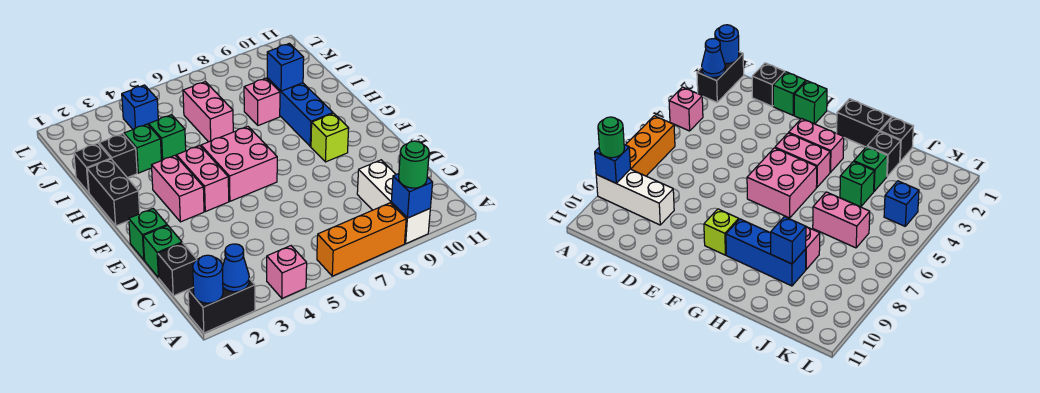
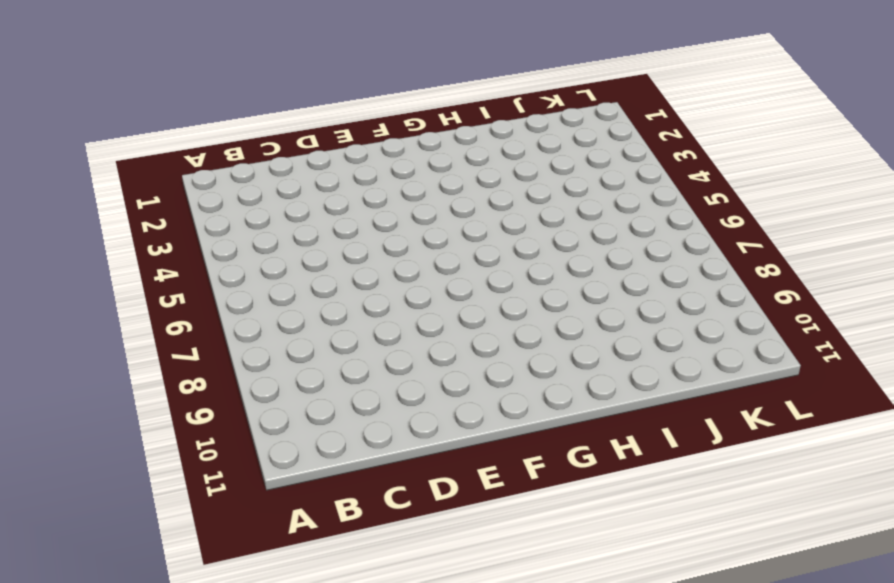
none -> black brick A1:A2 level 1
none -> pink brick A4 level 1
none -> orange brick A6:A8 level 1

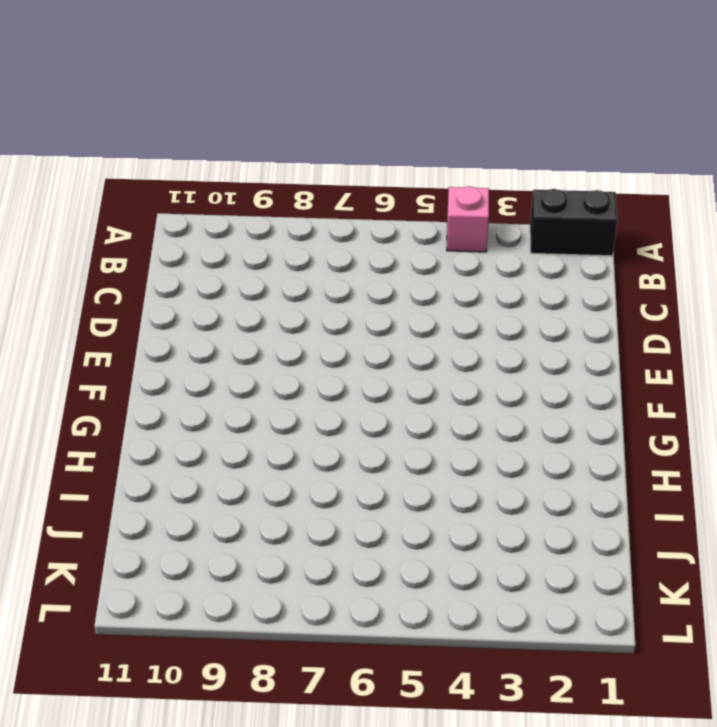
none -> orange brick A6:A8 level 1
none -> white brick A9:C9 level 1
none -> black brick C1 level 1

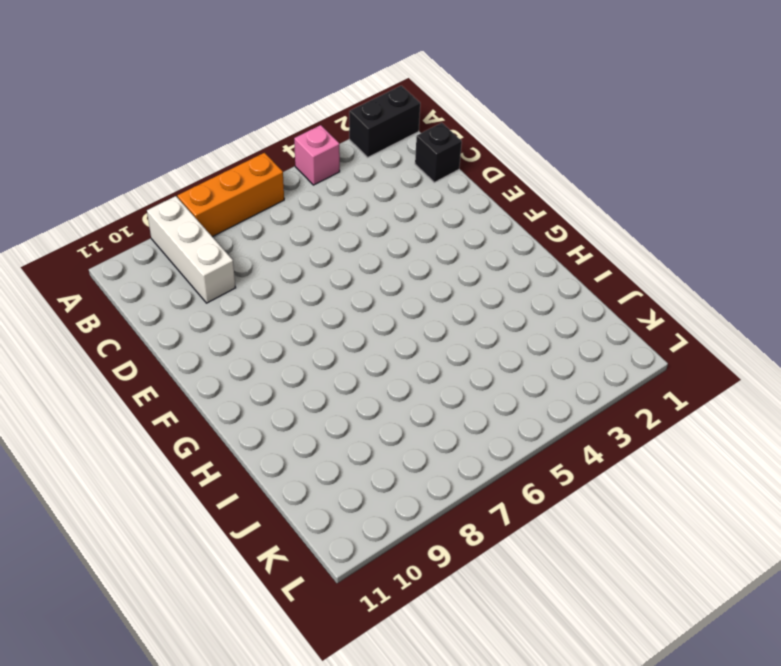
none -> green brick D1 level 1
none -> green brick E1 level 1
none -> pink brick F3:G3 level 1

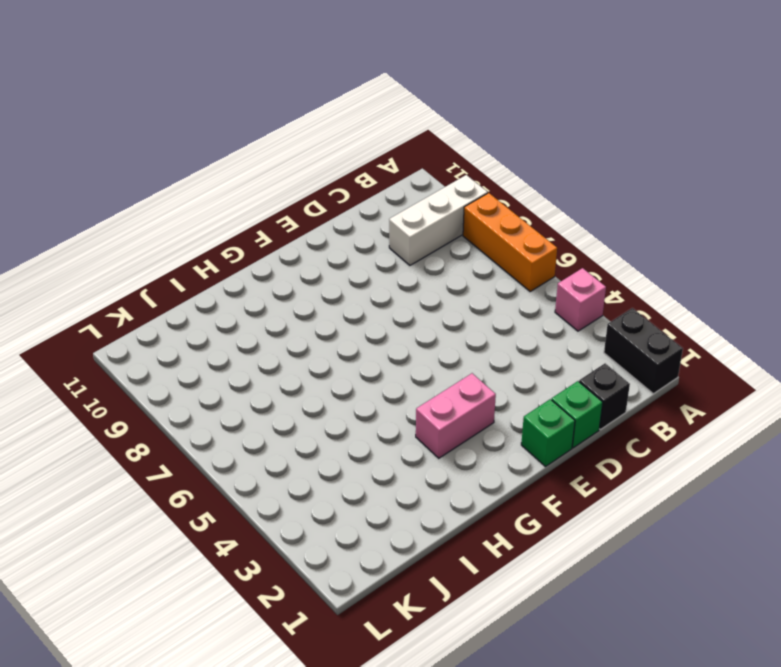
none -> pink brick F4:G4 level 1
none -> pink brick F5:G6 level 1
none -> lime brick F9 level 1

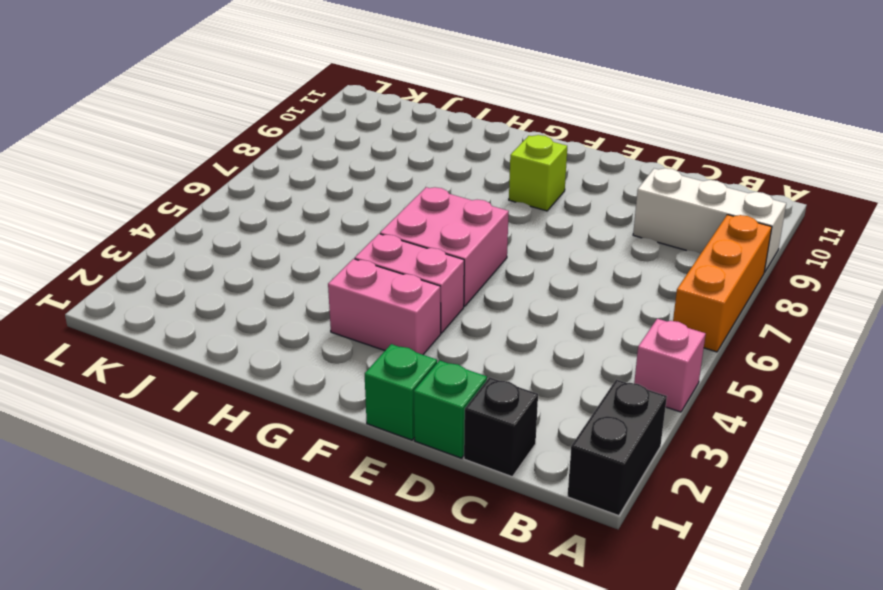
none -> black brick G1:H1 level 1
none -> blue brick G9:I9 level 1
none -> black brick I1 level 1

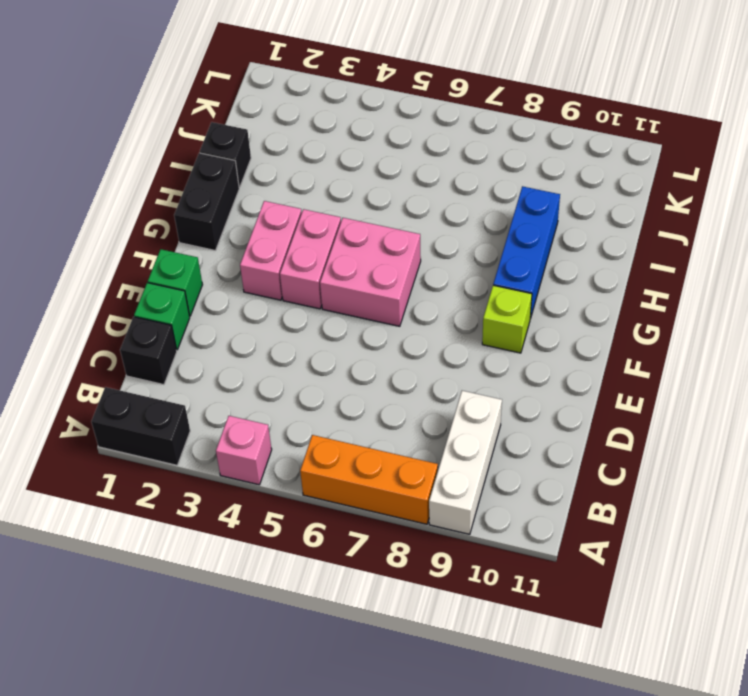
none -> black brick I2 level 1
none -> green brick I3 level 1
none -> green brick I4 level 1

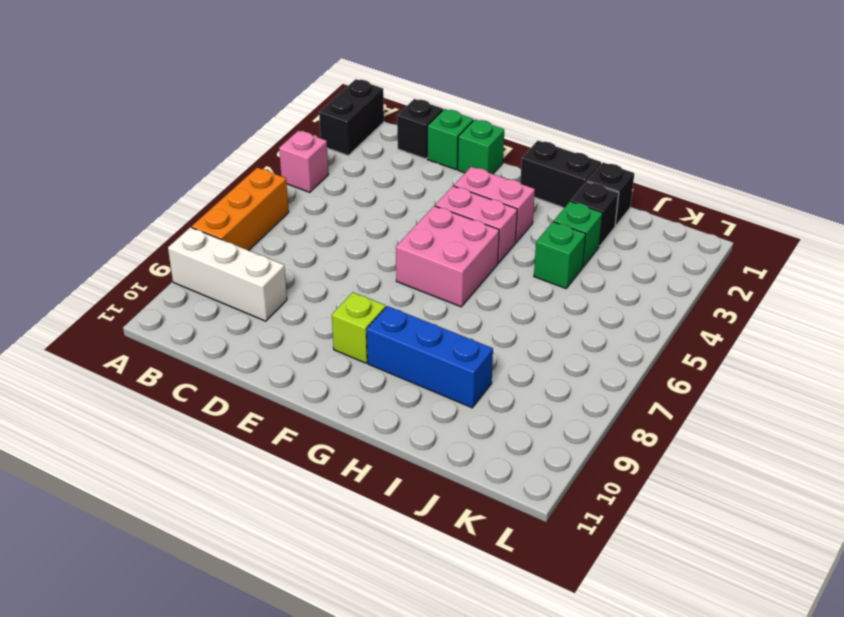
none -> pink brick I6:J6 level 1
none -> pink brick I8 level 1
none -> blue brick K4 level 1

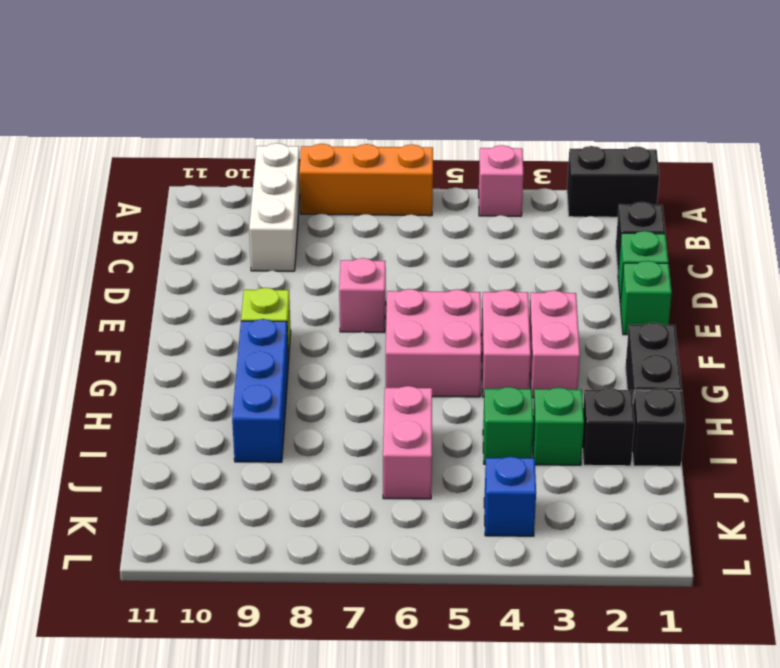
pink brick E7 level 1 -> pink brick I8 level 1
none -> blue round brick A1 level 2
none -> blue cone A2 level 2
none -> blue brick A9 level 2

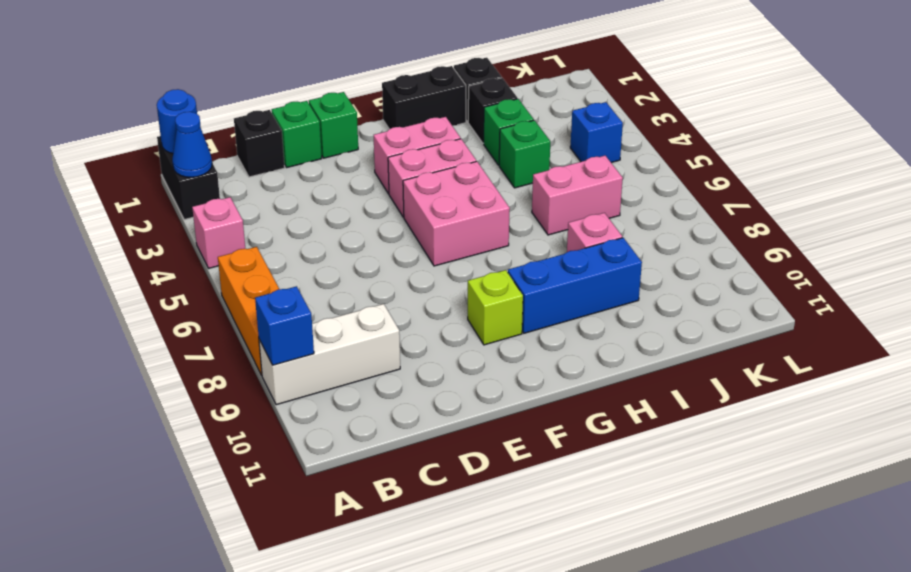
none -> blue brick I9 level 2
none -> green round brick A9 level 3

